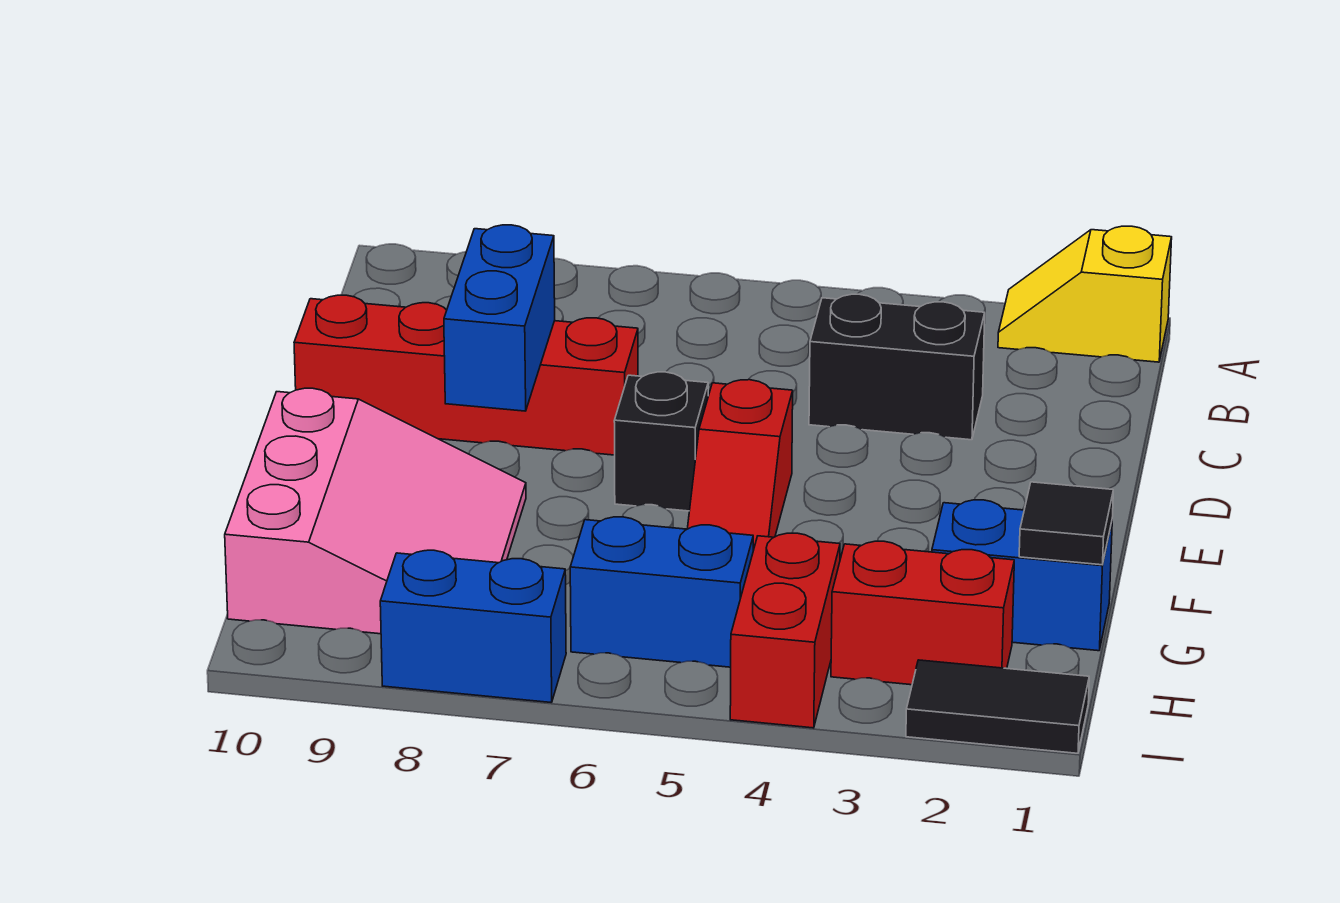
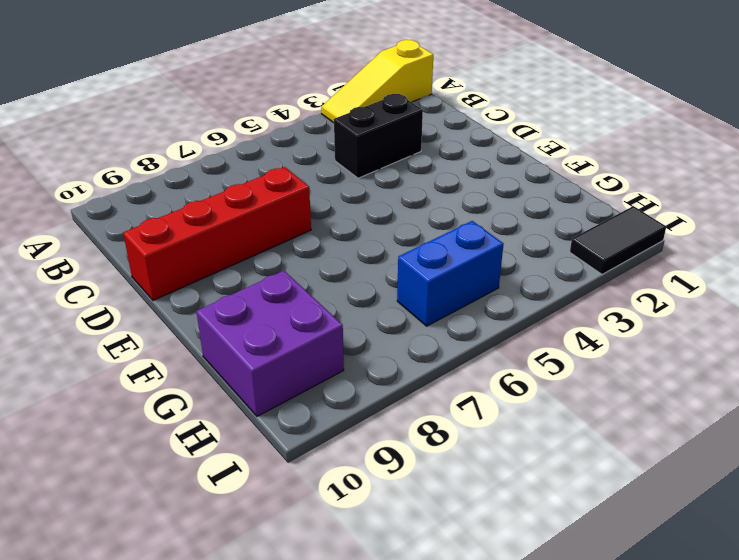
yellow slope A1:A3 level 1 top 1 -> yellow slope A1:A2 level 1 top 1
purple brick G9:H10 level 1 -> pink slope F8:H10 level 1 top 10
none -> red slope E5:F5 level 1 top E
none -> black brick E6 level 1
none -> blue brick G1:G2 level 1

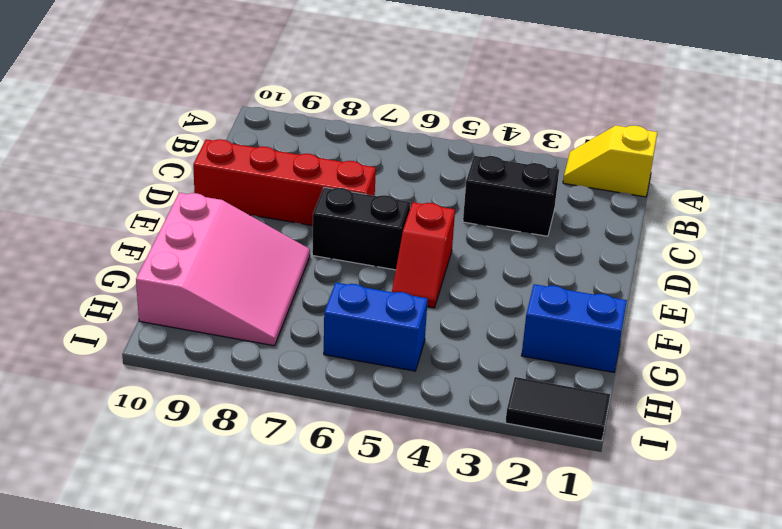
black brick E6:E7 level 1 -> black brick E6 level 1
none -> red brick H2:H3 level 1
none -> red brick H4:I4 level 1
none -> blue brick I7:I8 level 1

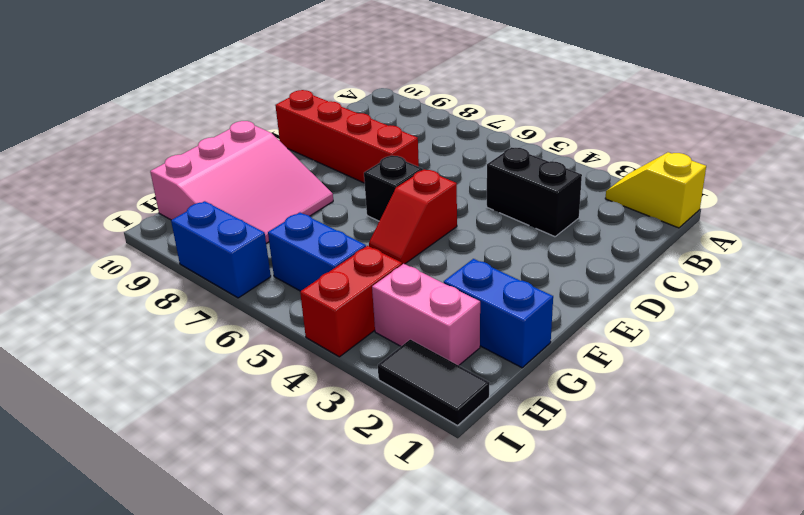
pink brick H2:H3 level 1 -> red brick H2:H3 level 1
none -> blue brick D8:E8 level 2
none -> black tile G1 level 2

